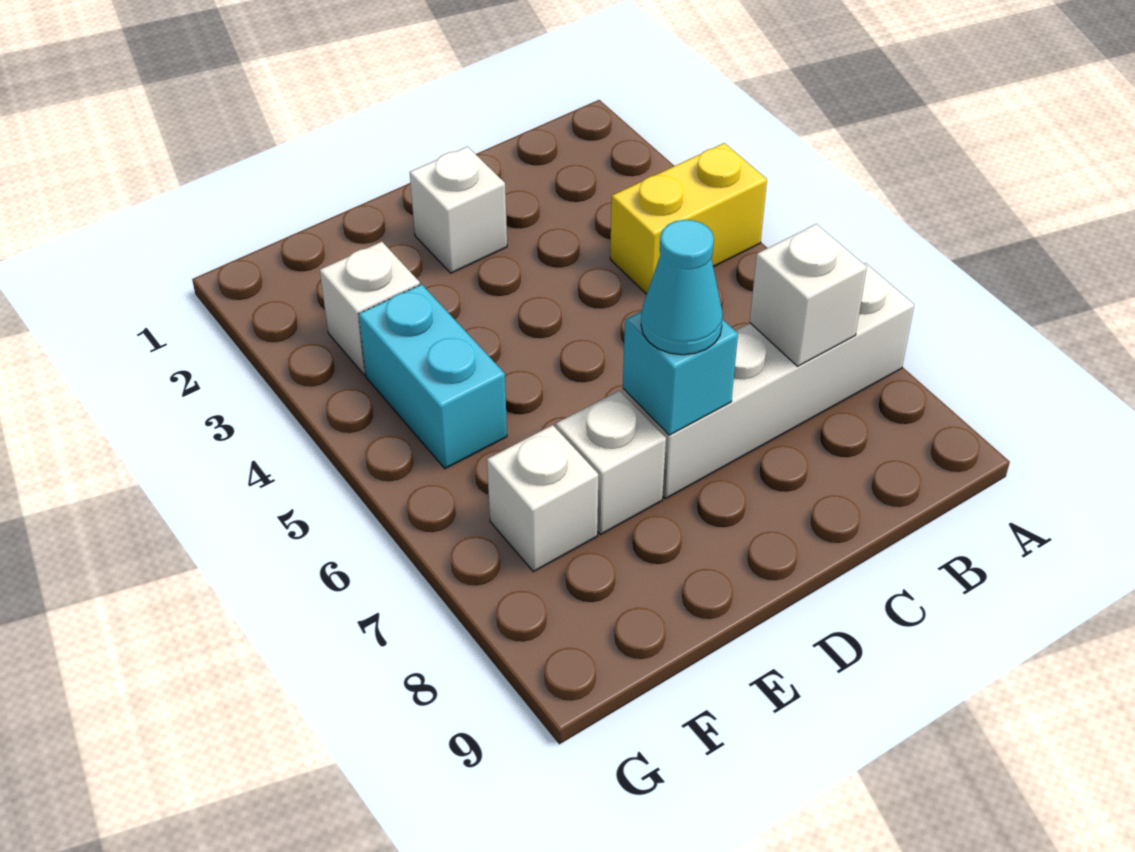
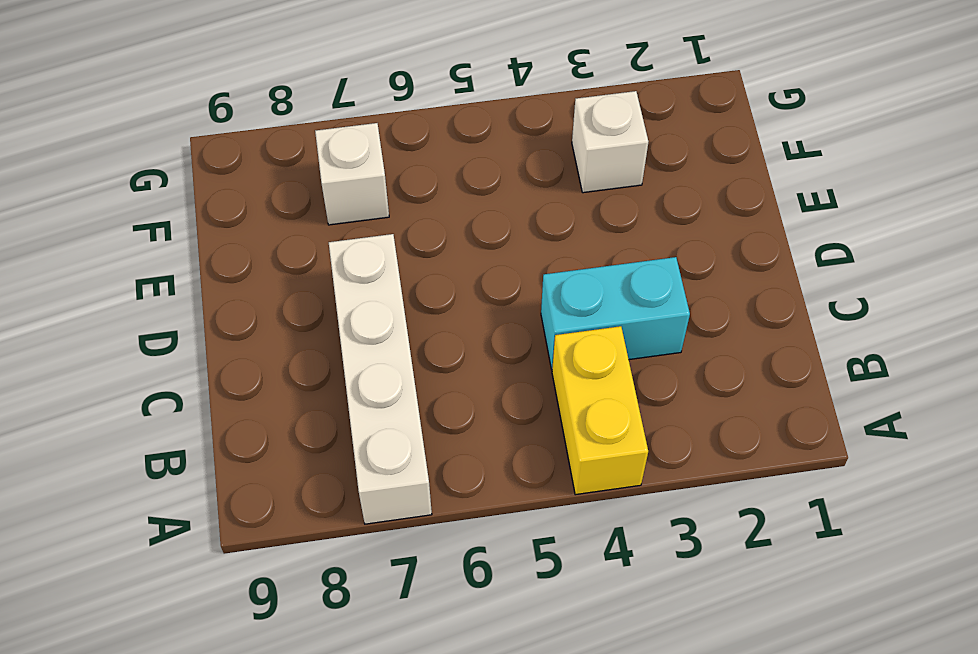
cyan brick C3:C4 level 1 -> cyan brick F4:F5 level 1
none -> white brick D2 level 1
none -> white brick E7 level 1

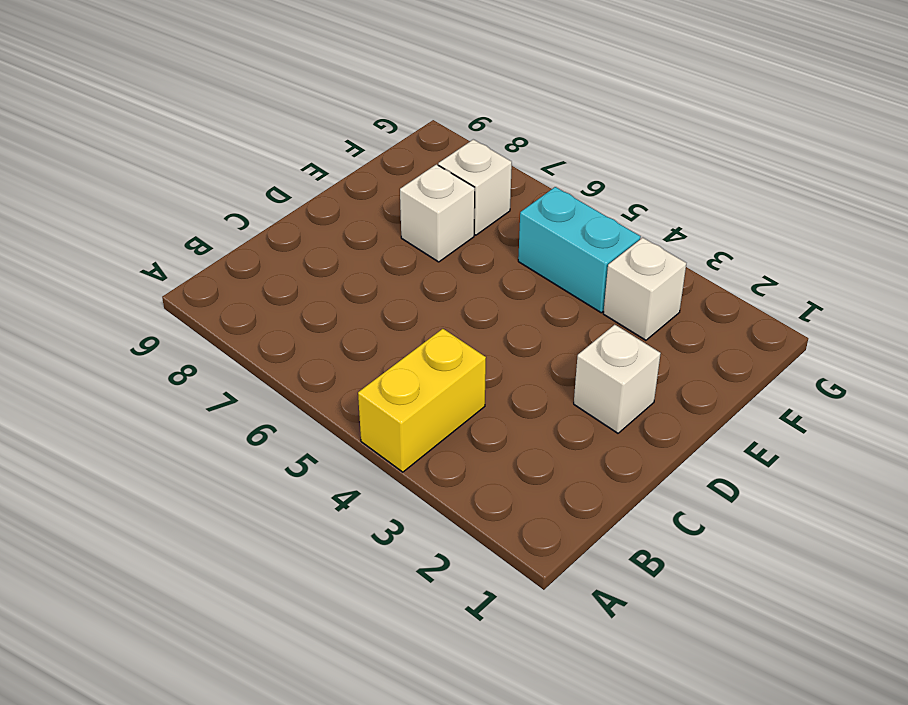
none -> white brick A7:D7 level 1
none -> white brick B7 level 2

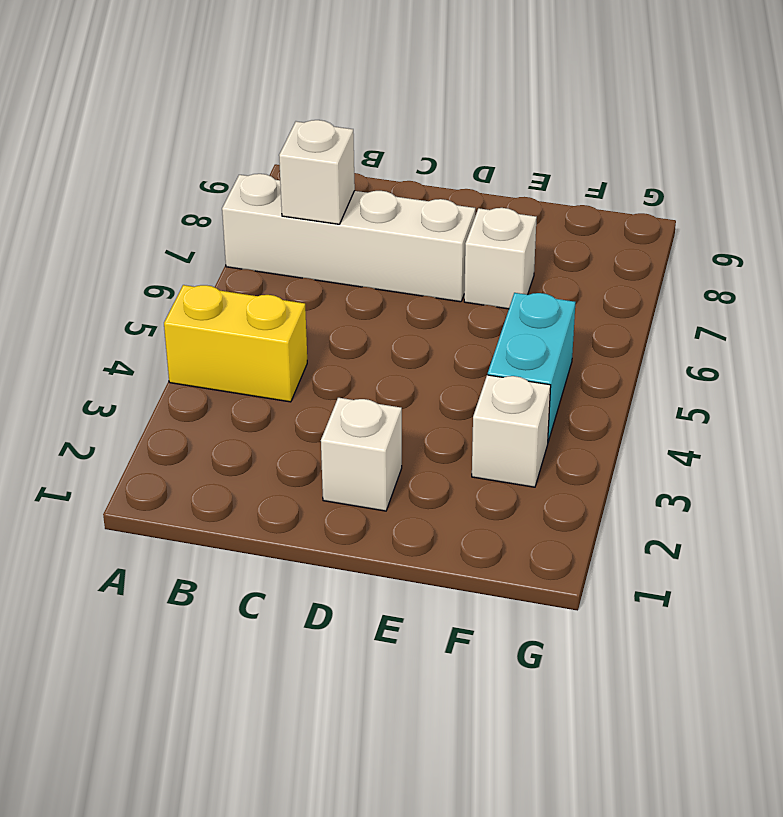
none -> white brick F7 level 1
none -> cyan brick D7 level 2

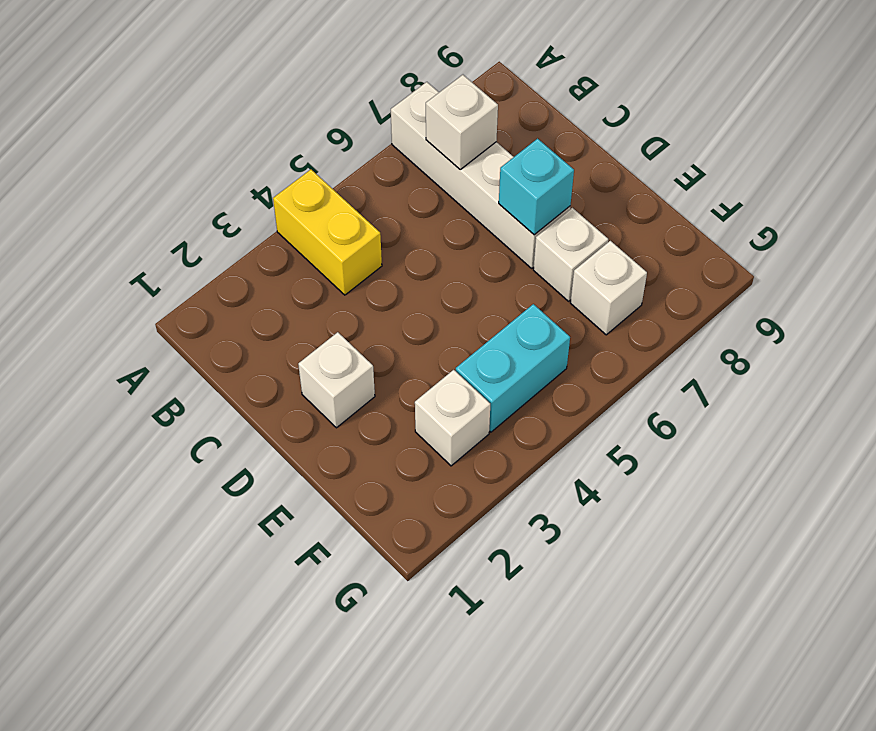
none -> cyan cone D7 level 3

